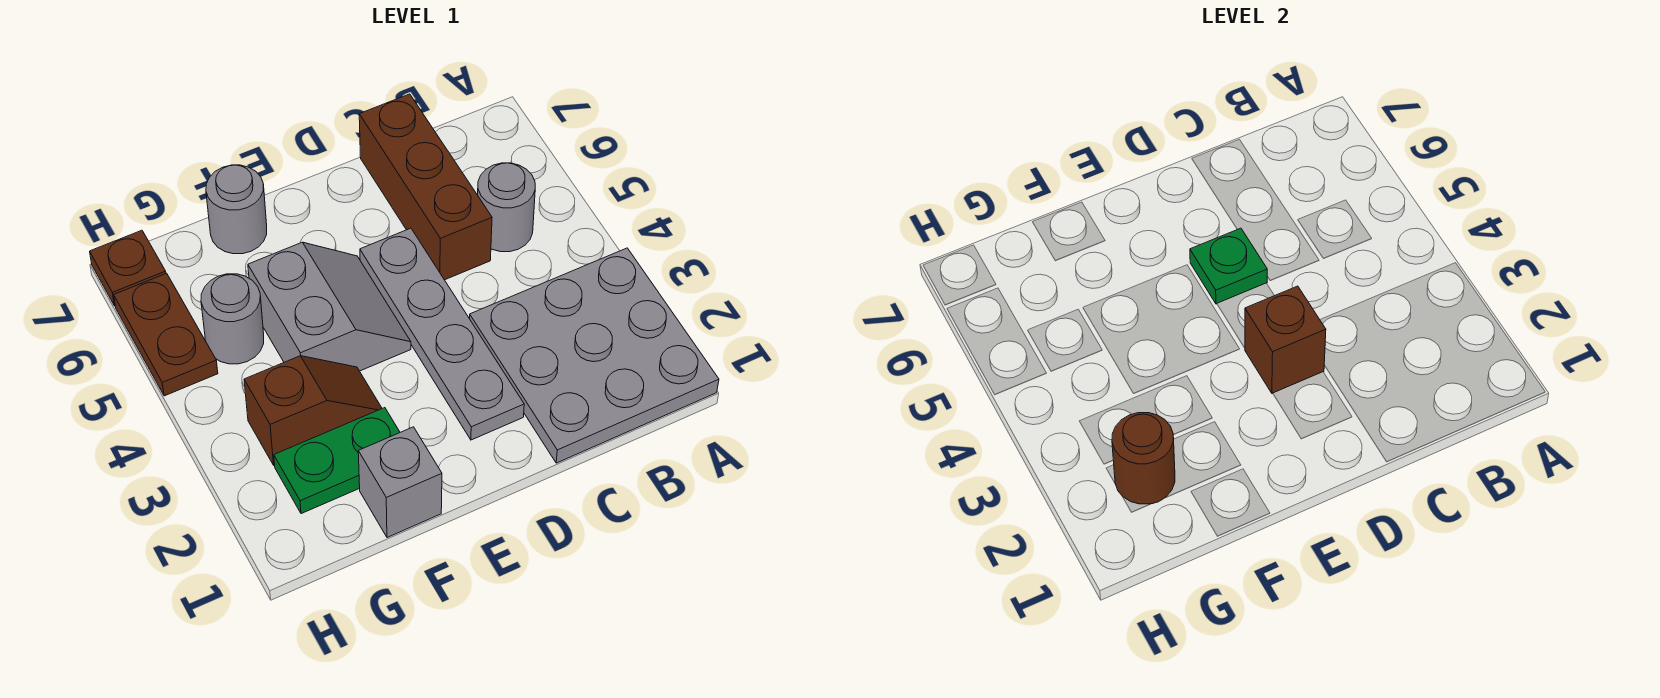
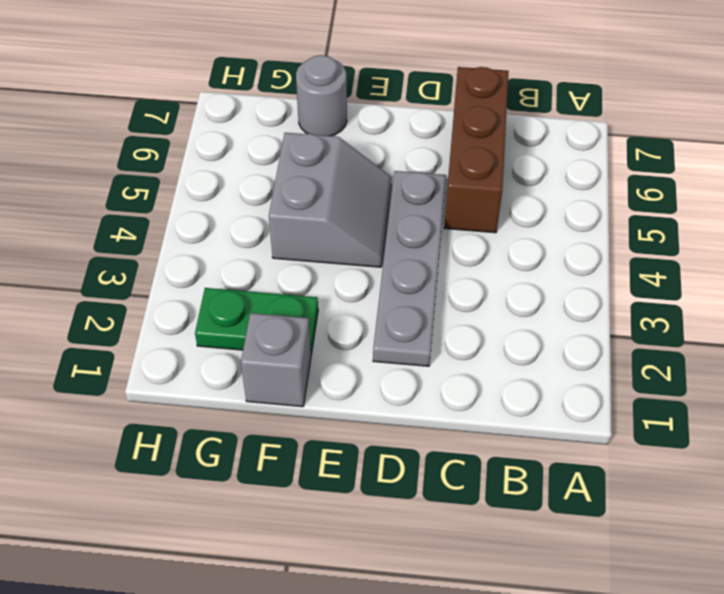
none -> grey plate A1:C3 level 1
none -> grey round brick B5 level 1
none -> brown slope F3:G3 level 1 top G

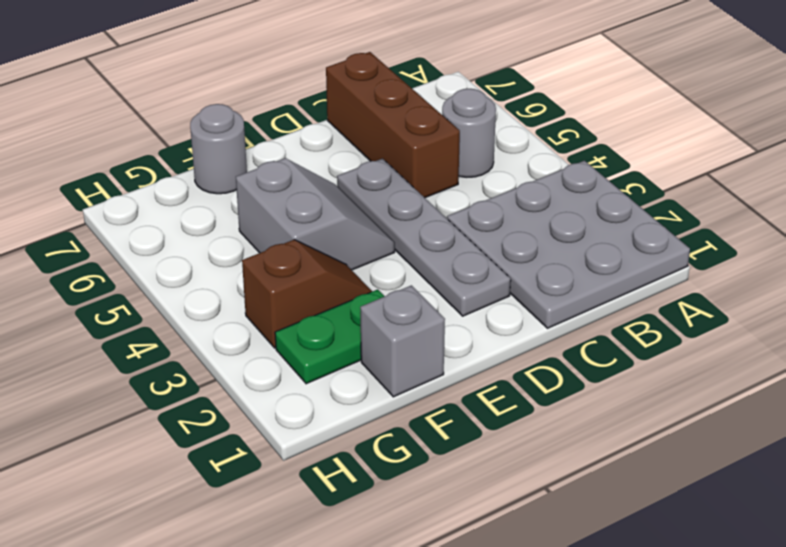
none -> grey round brick G5 level 1
none -> brown plate H5:H6 level 1
none -> brown plate H7 level 1

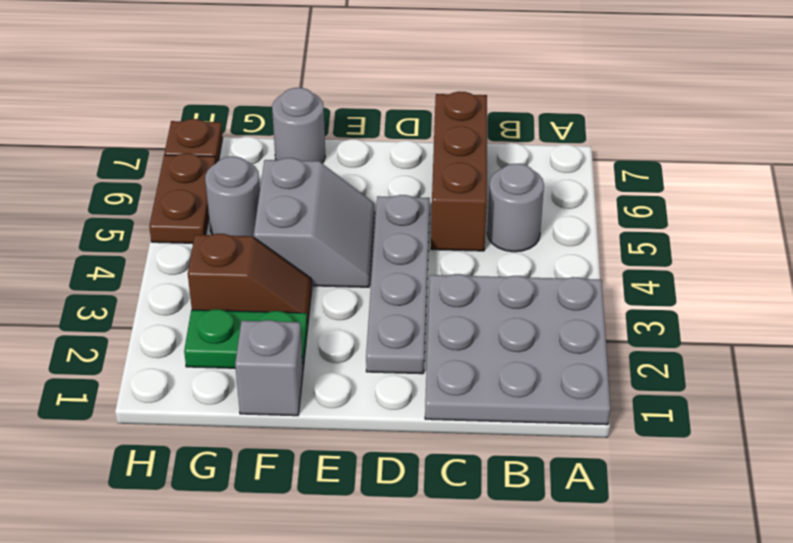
none -> brown brick D3 level 2
none -> green plate D5 level 2
none -> brown round brick G2 level 2

